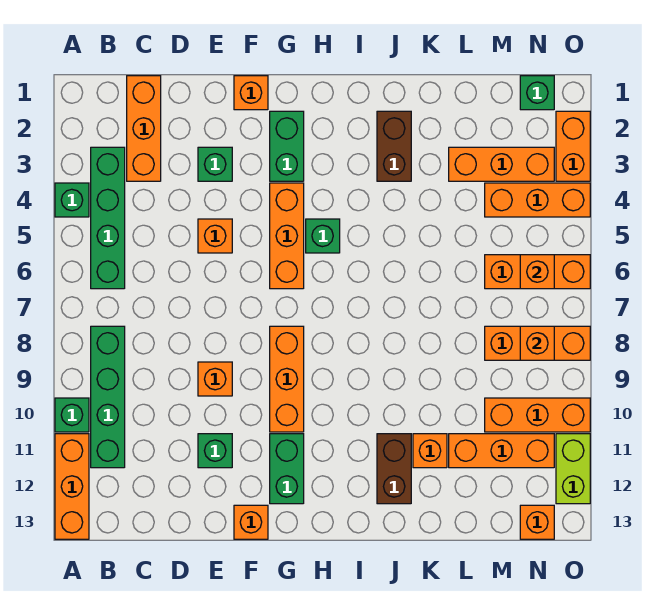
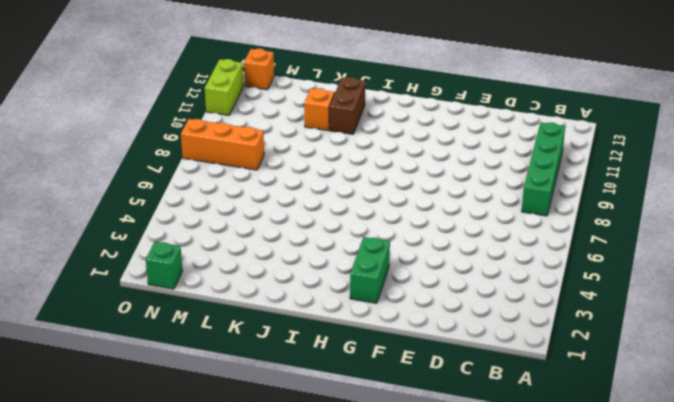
none -> green brick A4 level 1
none -> green brick A10 level 1
none -> orange brick A11:A13 level 1
none -> green brick B3:B6 level 1

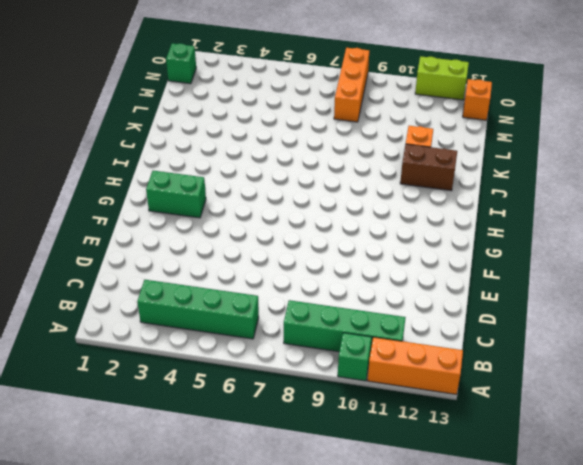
none -> green brick A4 level 1
none -> orange brick C1:C3 level 1
none -> green brick E3 level 1
none -> orange brick E5 level 1

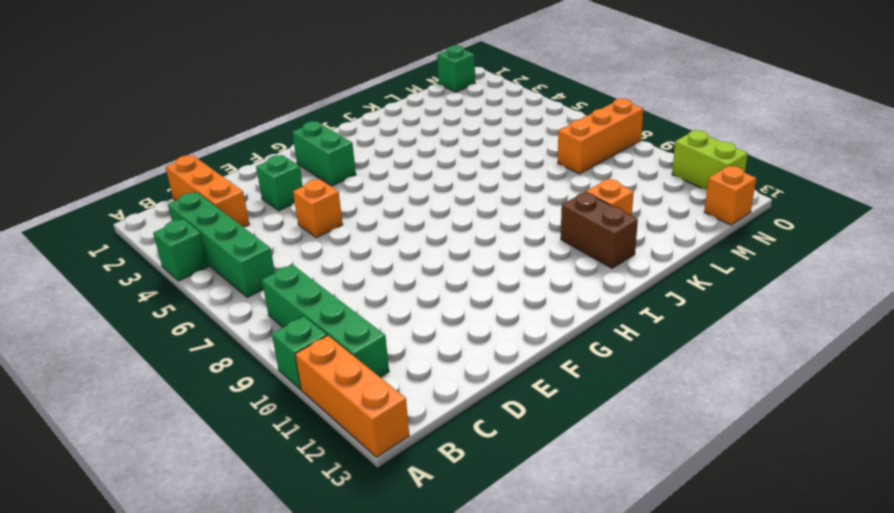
none -> orange brick E9 level 1
none -> green brick E11 level 1
none -> orange brick F1 level 1
none -> orange brick F13 level 1

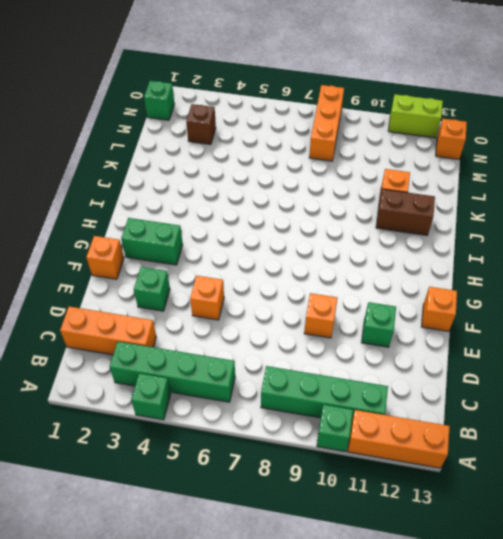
brown brick M3 level 1 -> orange brick L3:N3 level 1
none -> orange brick G4:G6 level 1
none -> orange brick G8:G10 level 1
none -> green brick G11:G12 level 1
none -> green brick H5 level 1

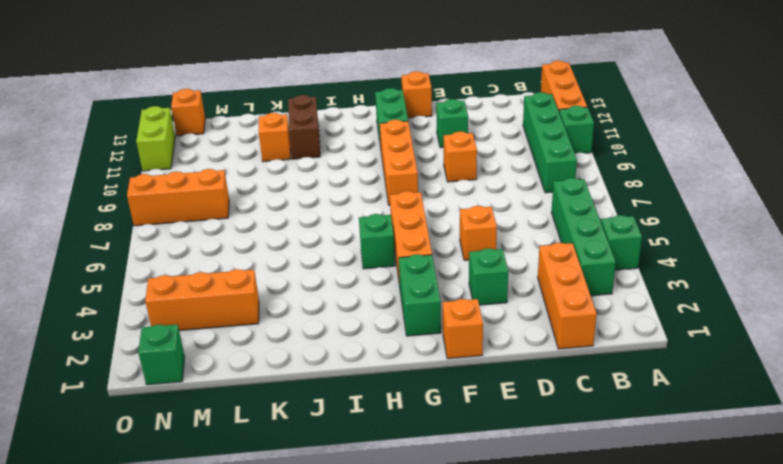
none -> brown brick J2:J3 level 1
none -> orange brick L11:N11 level 1
none -> orange brick M4:O4 level 1
none -> orange brick M6:O6 level 1

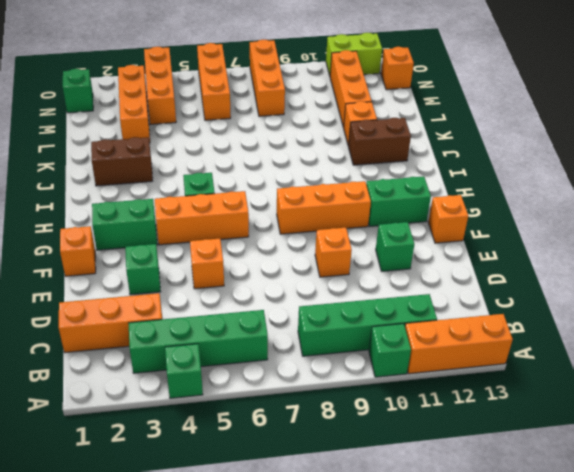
none -> orange brick M10:O10 level 1
none -> orange brick O2:O3 level 1
none -> orange brick N6 level 2
none -> orange brick N8 level 2

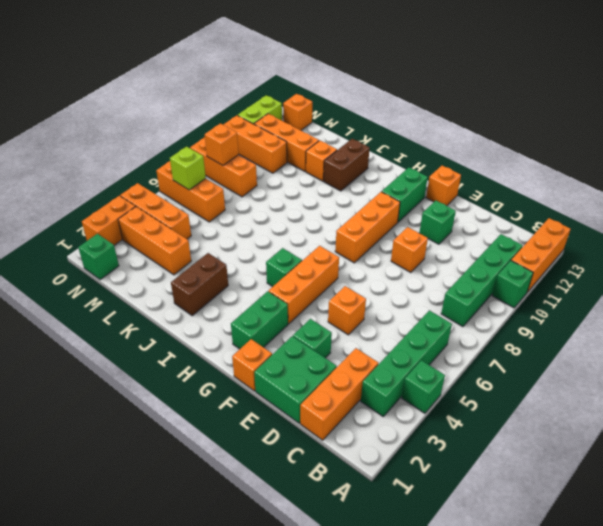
green brick D1:E2 level 1 -> none
lime brick N6 level 2 -> orange brick N6 level 2

